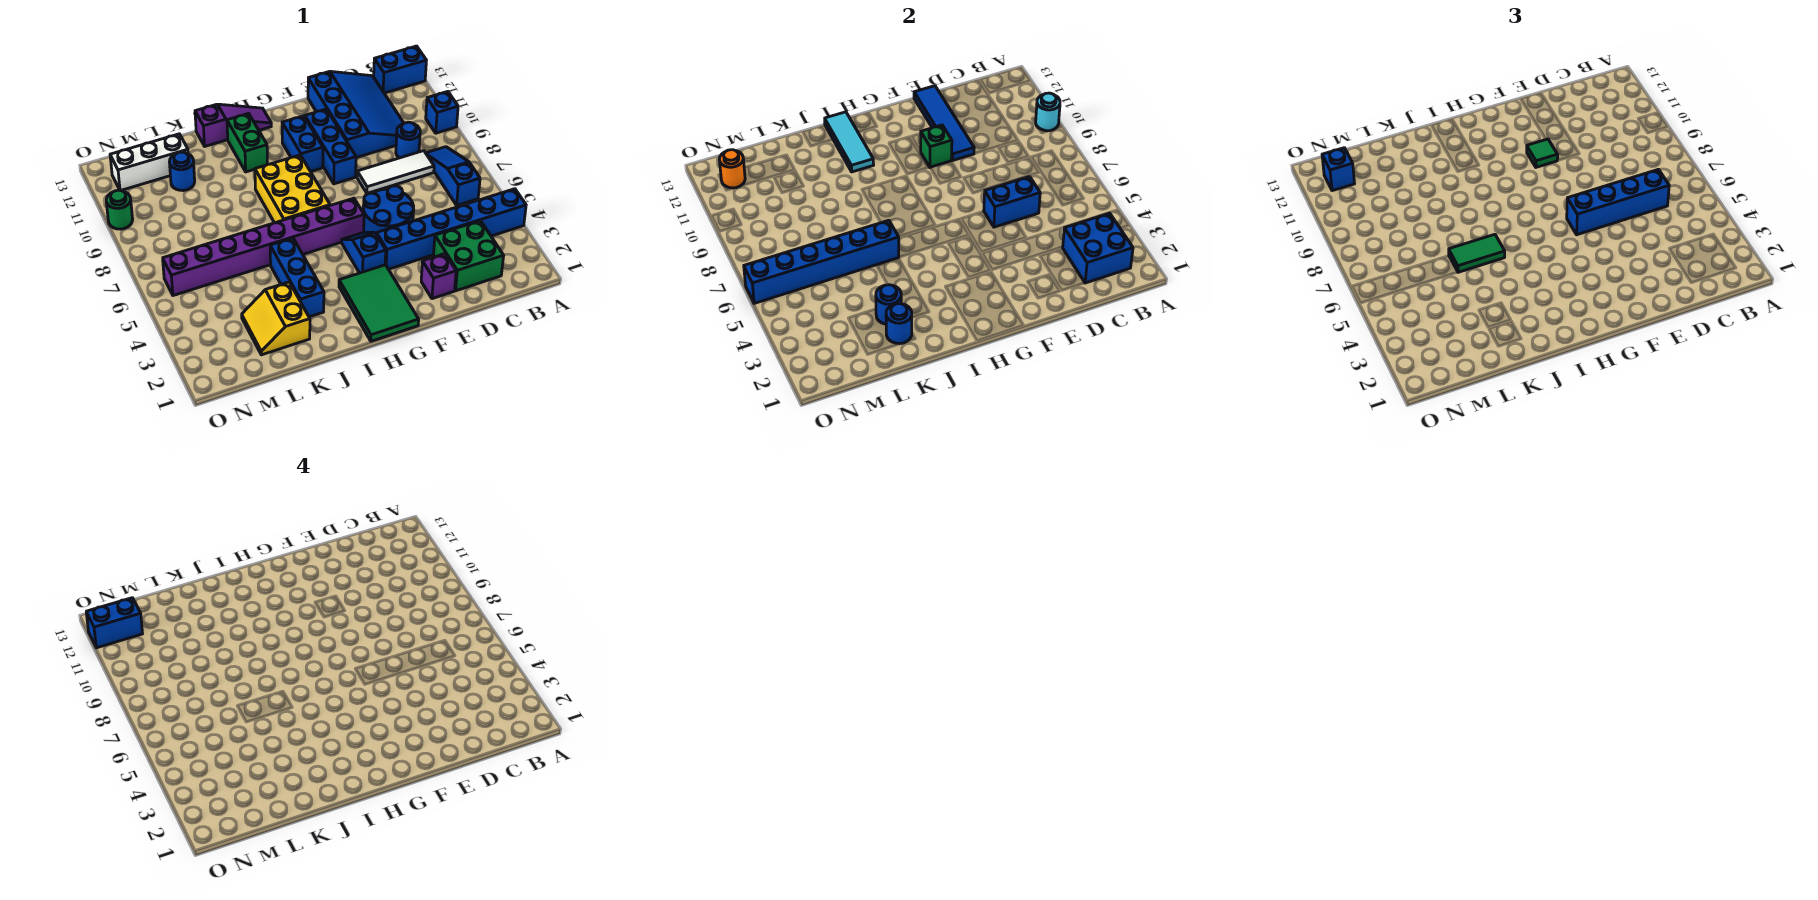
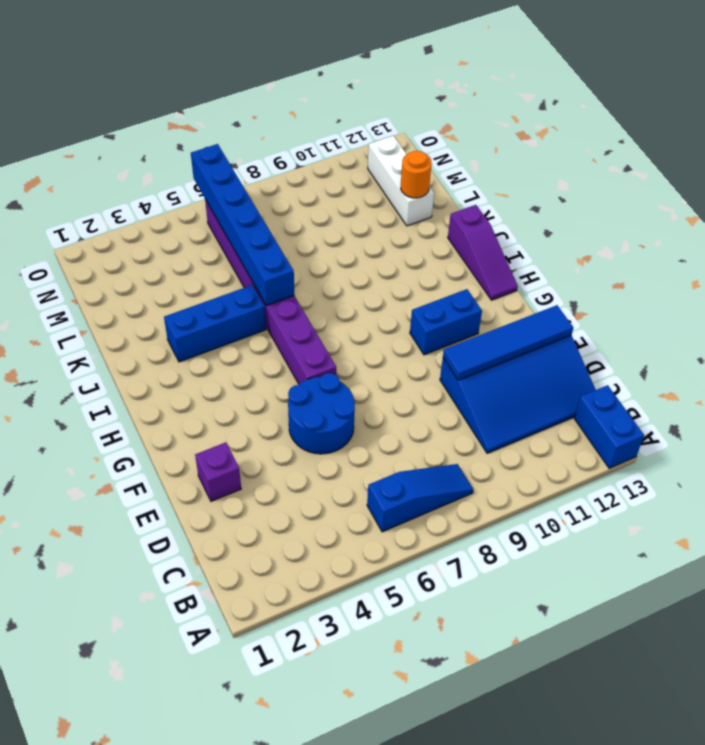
orange round brick L12 level 2 -> orange round brick N12 level 2
none -> blue brick A4:F4 level 1
none -> blue brick A10 level 1
none -> green brick C2:D3 level 1
none -> white tile C8:E8 level 1

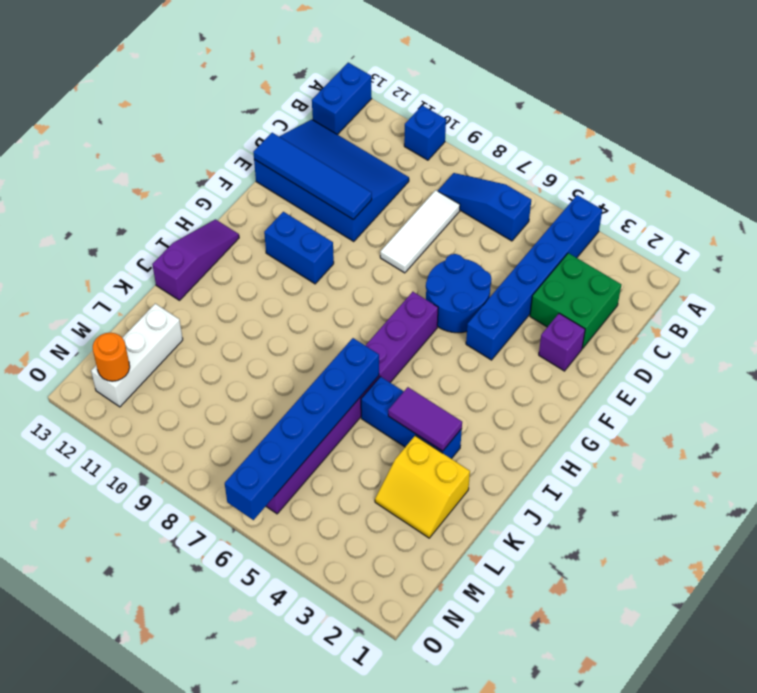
purple tile J3:J4 level 2 -> none
none -> blue round brick C9 level 1
none -> blue brick F9:F11 level 1
none -> green tile G1:H3 level 1
none -> blue slope G4:G5 level 1 top 4

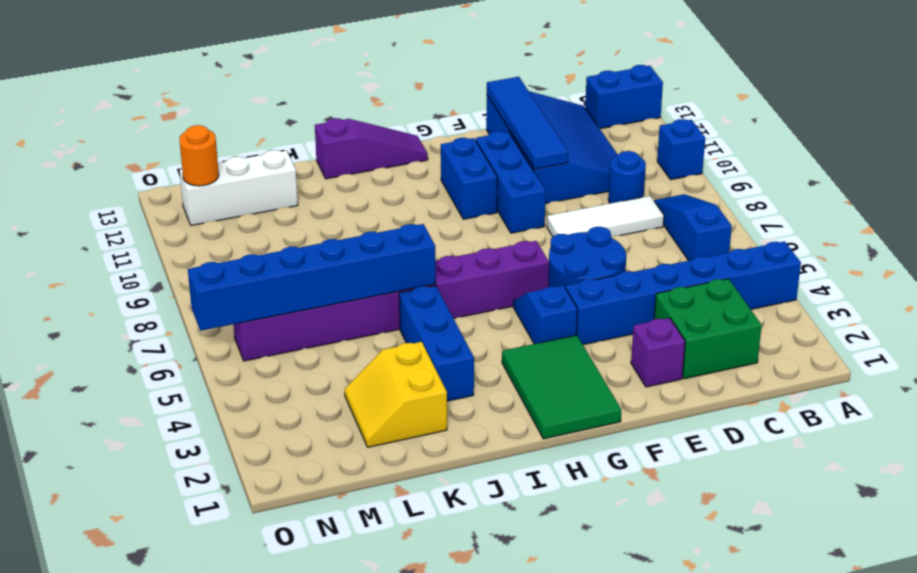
none -> yellow brick H7:I9 level 1
none -> green brick I11:I12 level 1
none -> blue round brick L11 level 1
none -> green round brick O10 level 1

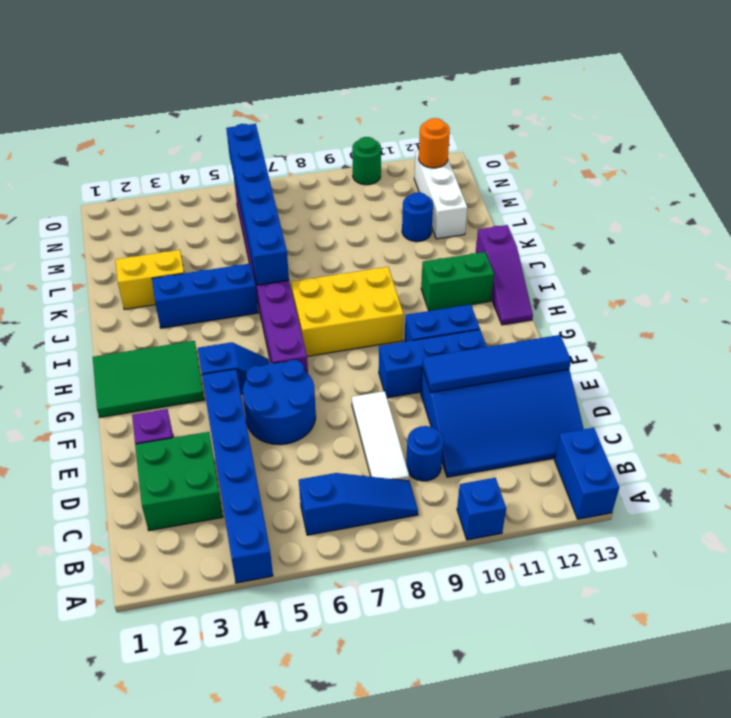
none -> cyan round brick A10 level 2
none -> blue brick B2:C3 level 2
none -> blue brick D6:E6 level 2
none -> green brick F10 level 2

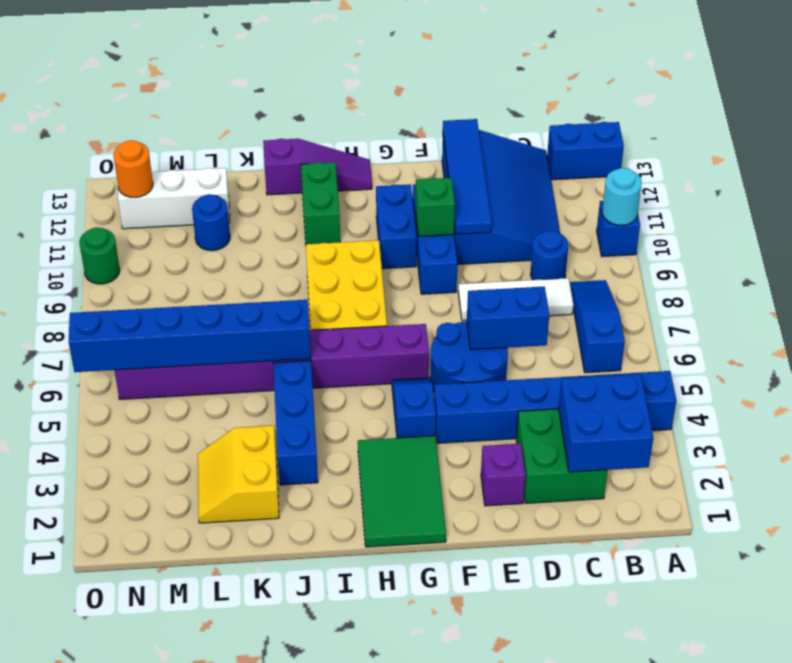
none -> cyan tile I11:I13 level 2
none -> blue round brick K2 level 2
none -> blue round brick K3 level 2
none -> blue brick C6:F6 level 3

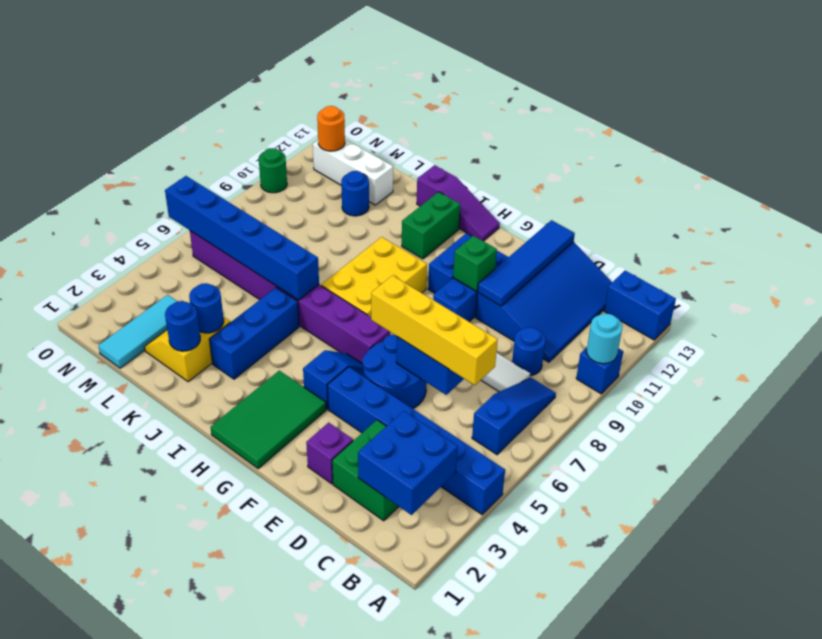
yellow brick C6:F6 level 3 -> blue brick C6:F6 level 3
cyan tile M1:M3 level 1 -> cyan tile I11:I13 level 2
none -> green tile F10 level 3
none -> green tile J6:K6 level 3
none -> blue brick N12 level 3
none -> blue brick N12:O12 level 4

